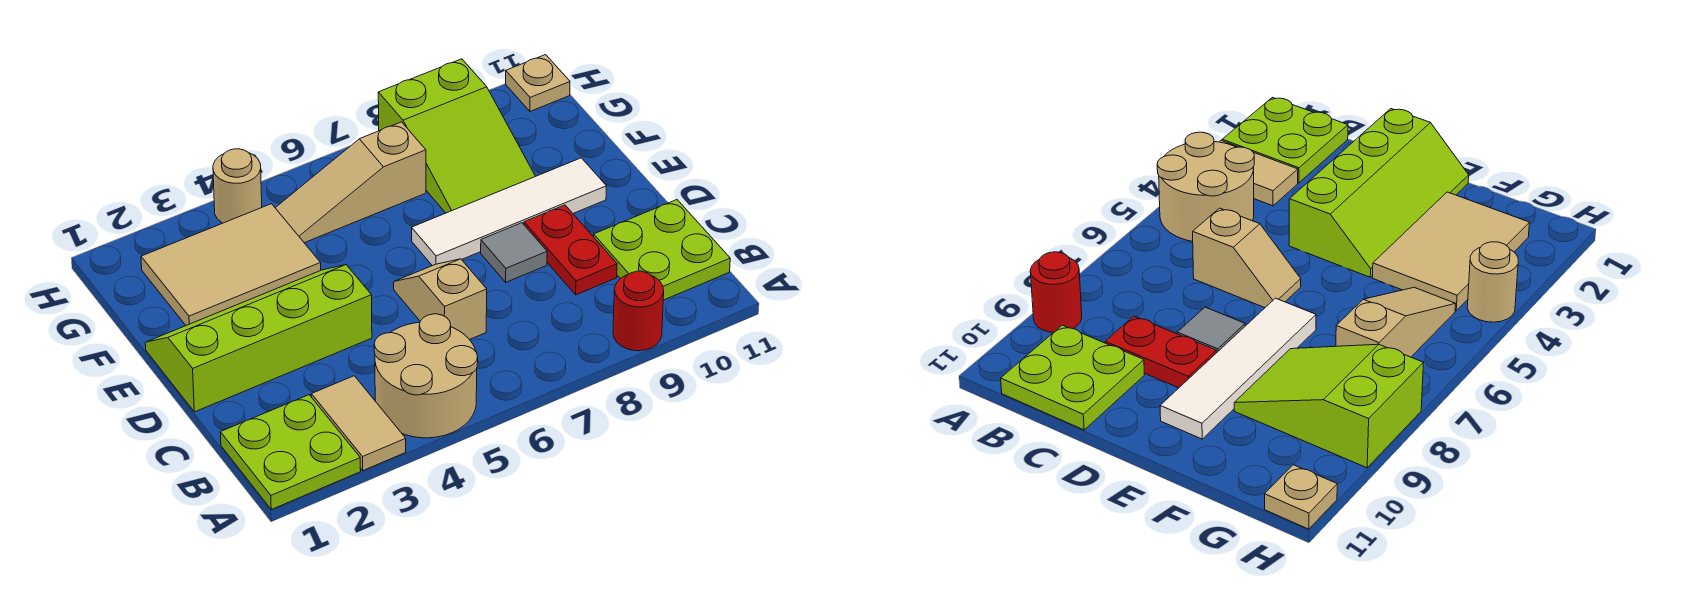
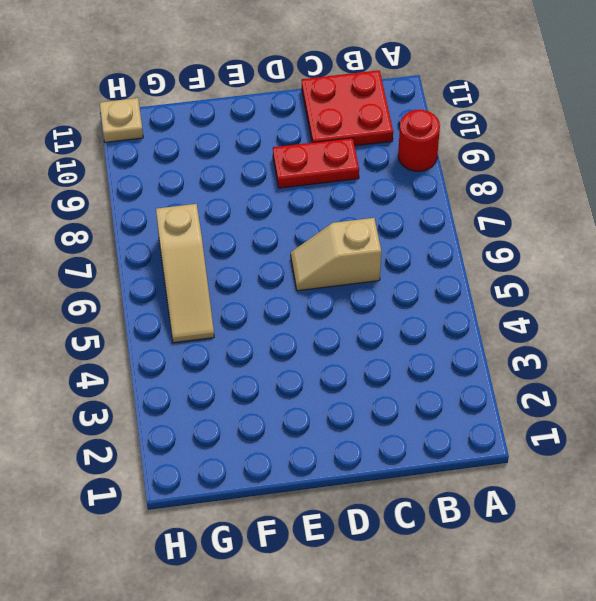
red plate B10:C11 level 1 -> lime plate B10:C11 level 1
none -> lime plate A1:B2 level 1
none -> tan tile A3:B3 level 1
none -> tan round brick A4:B5 level 1

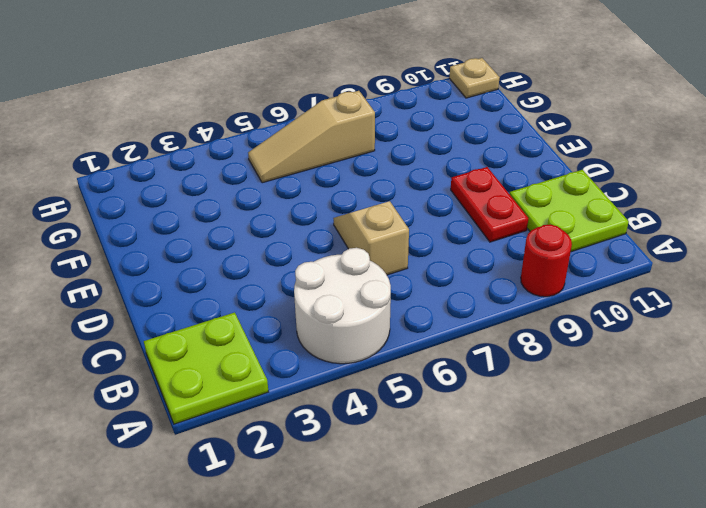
white round brick A4:B5 level 1 -> tan round brick A4:B5 level 1
none -> tan tile A3:B3 level 1
none -> lime slope D1:E4 level 1 top D
none -> grey tile D8 level 1

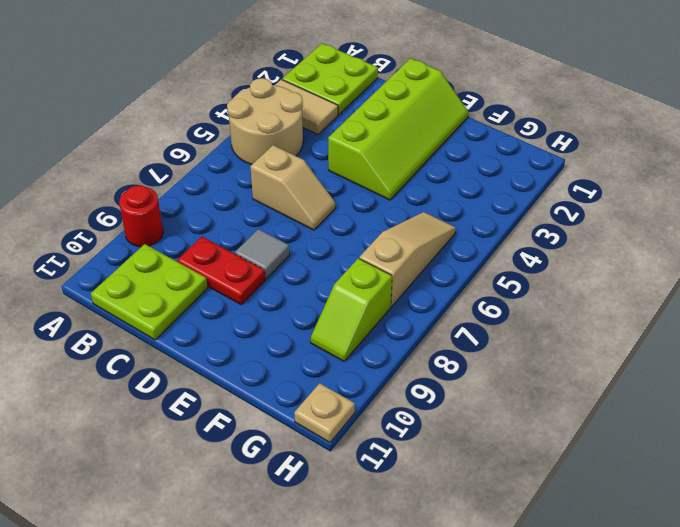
lime slope G8:G9 level 1 top 8 -> lime slope F8:H9 level 1 top H
none -> white tile E7:E10 level 1
none -> tan tile F2:G4 level 1
none -> tan round brick H4 level 1

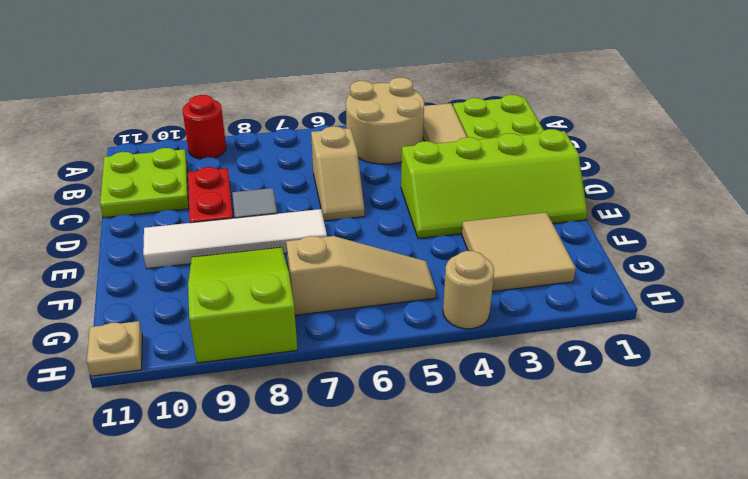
tan tile F2:G3 level 1 -> tan tile F2:G4 level 1

